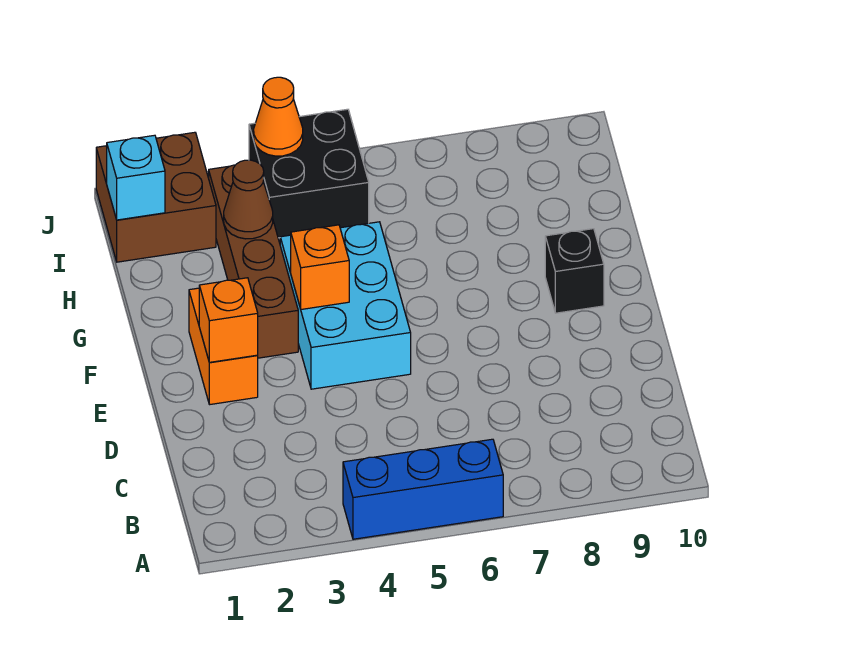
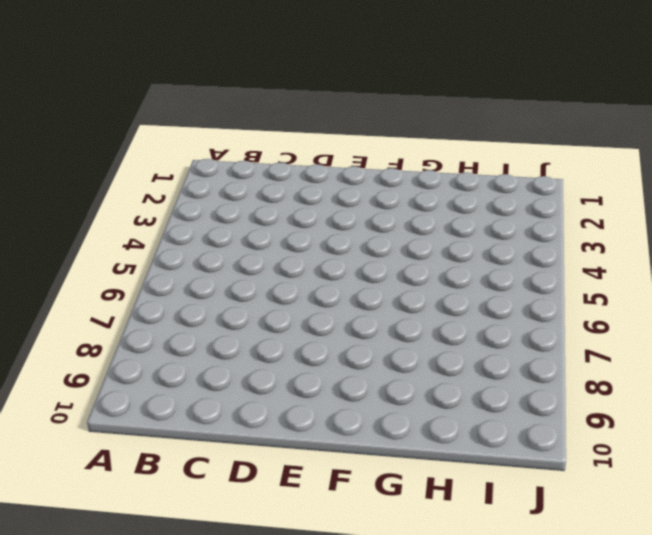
none -> blue brick A4:A6 level 1
none -> orange brick E2:F2 level 1
none -> cyan brick E4:G5 level 1

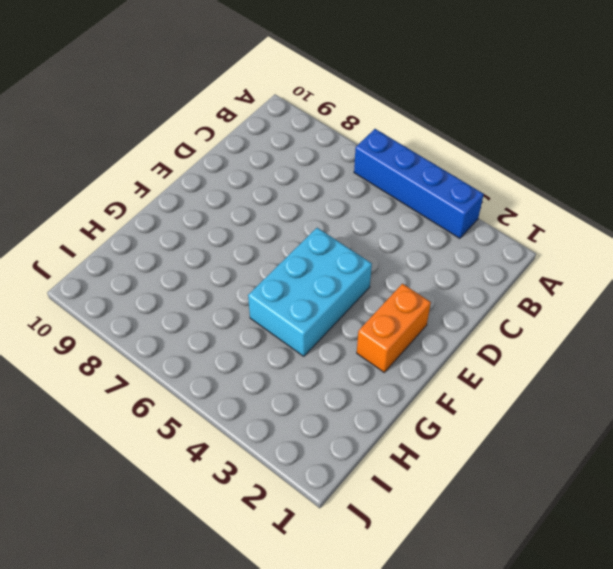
blue brick A3:A6 level 1 -> blue brick A4:A6 level 1
none -> brown brick F3:I3 level 1
none -> black brick F9 level 1
none -> brown brick I1:J2 level 1

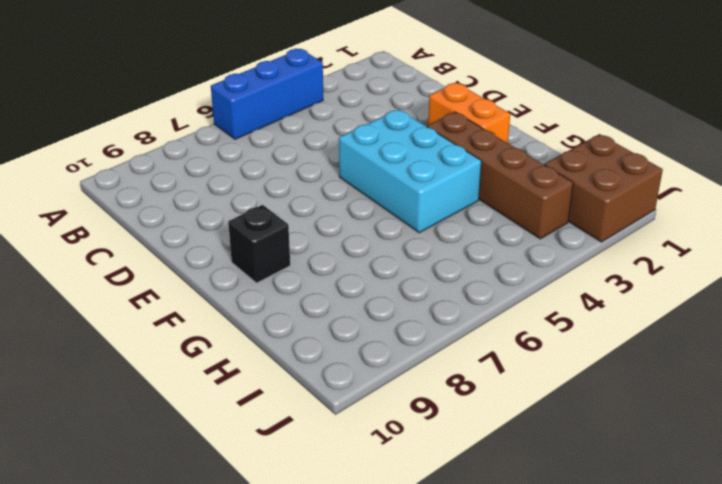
none -> black brick I4:J5 level 1
none -> orange brick E2 level 2
none -> orange brick F4 level 2

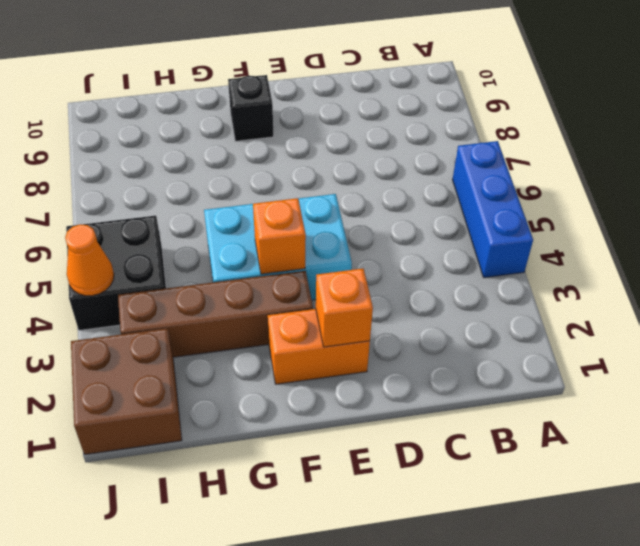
none -> brown cone H3 level 2
none -> cyan brick I1 level 2

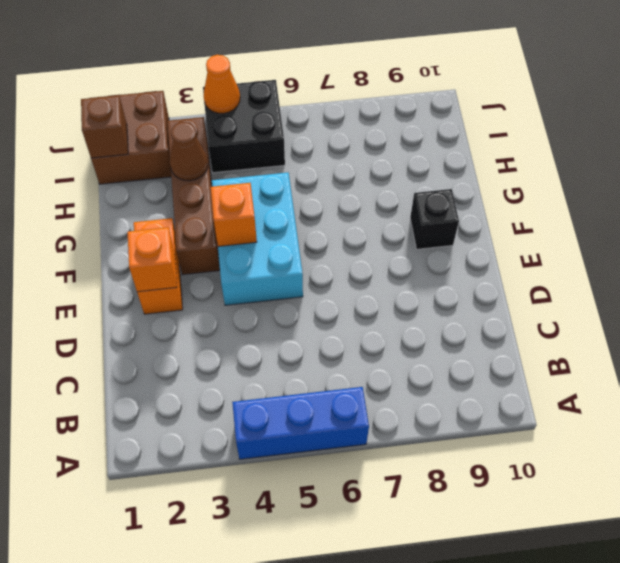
brown brick I1 level 2 -> cyan brick I1 level 2

